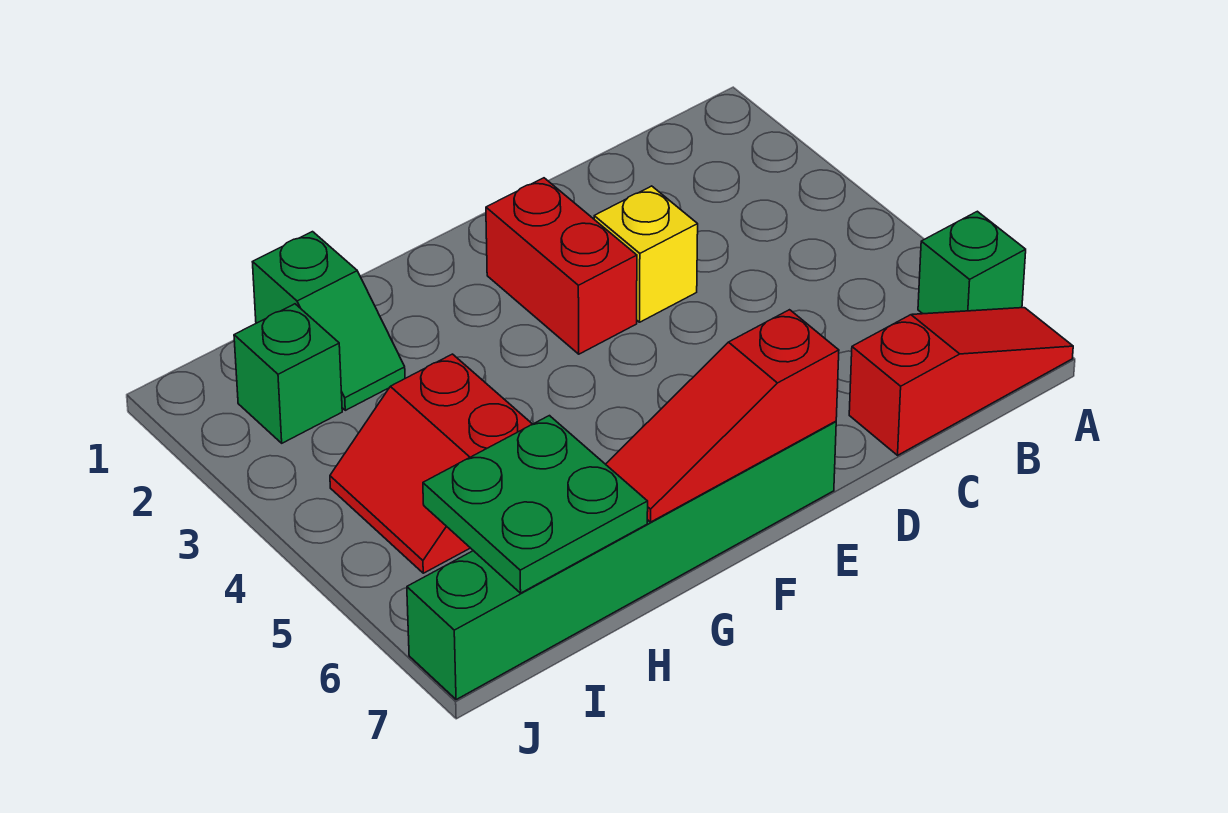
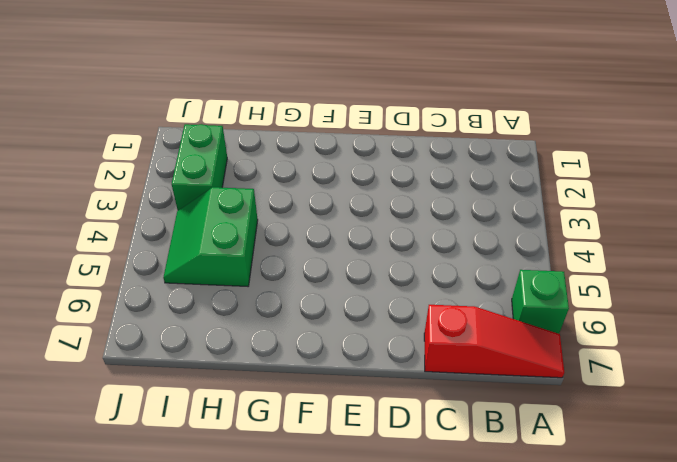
green slope H4:I5 level 1 top H -> red slope H4:I5 level 1 top H
green brick I2:I3 level 1 -> green brick I2 level 1
none -> yellow brick D3 level 1
none -> red brick E2:E3 level 1

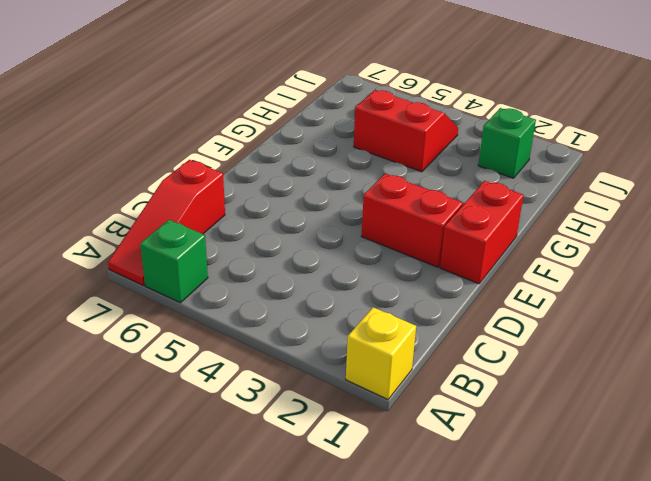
yellow brick A1 level 1 -> yellow brick D3 level 1
red brick E1:F1 level 1 -> none
none -> green brick E7:J7 level 1
none -> green slope H1:H2 level 1 top 1

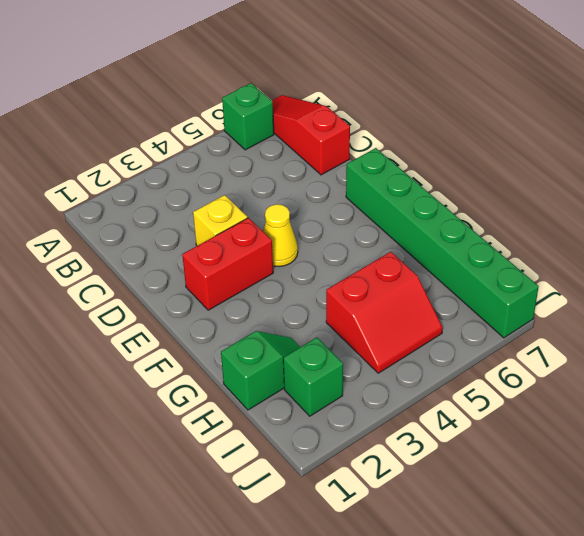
yellow cone E4 level 1 -> none
none -> red slope E7:G7 level 2 top E
none -> green plate H6:I7 level 2

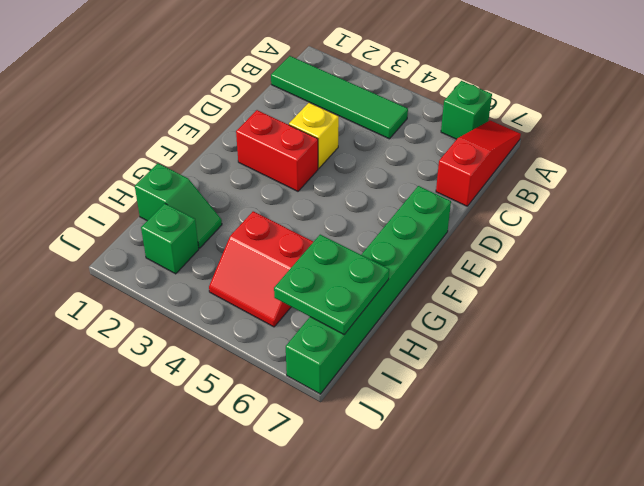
green tile B1:B4 level 1 -> none
none -> red slope E7:G7 level 2 top E

